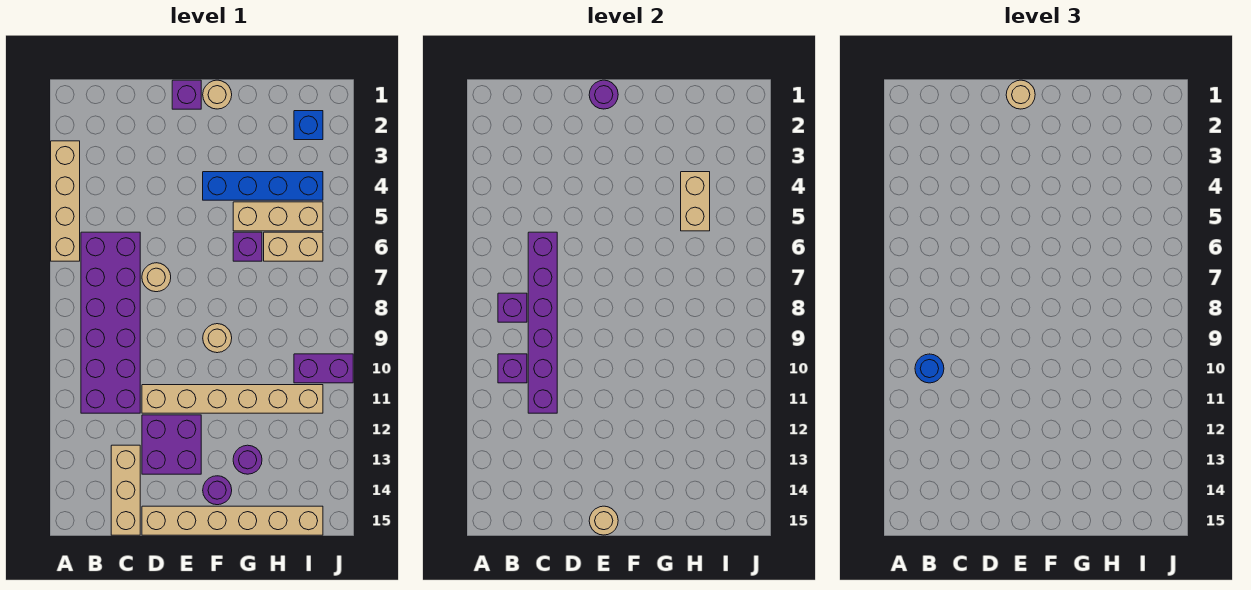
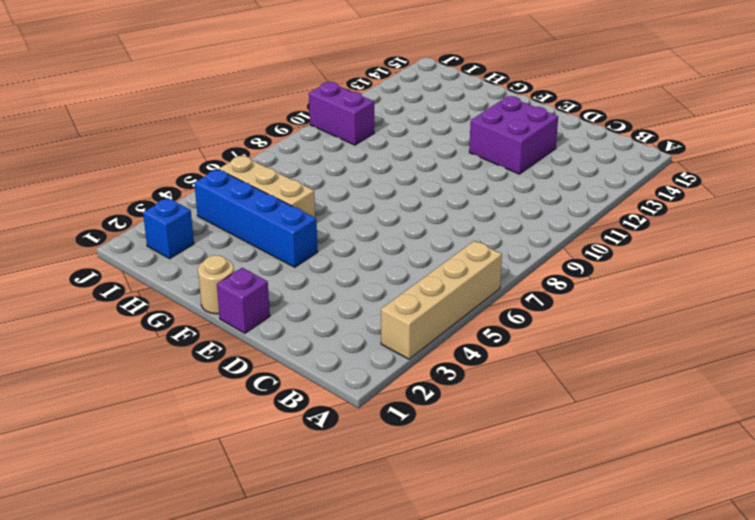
none -> purple brick B6:C11 level 1
none -> tan brick C13:C15 level 1
none -> tan round brick D7 level 1

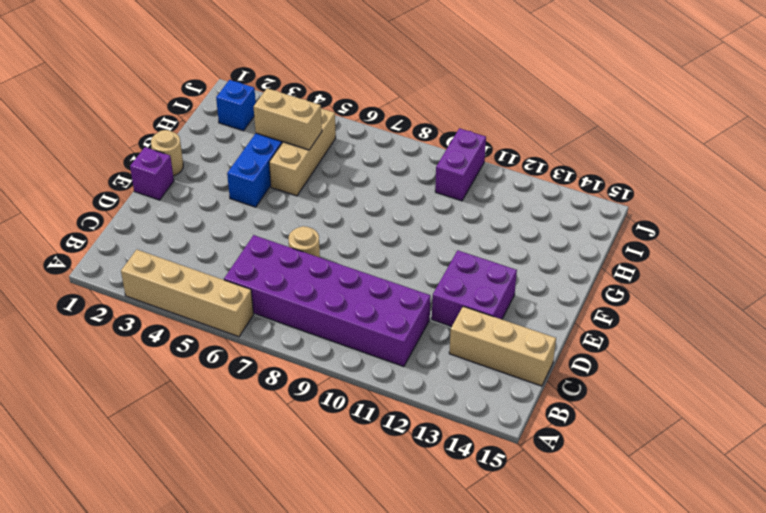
none -> tan brick D11:I11 level 1
none -> tan brick D15:I15 level 1
none -> tan round brick F9 level 1

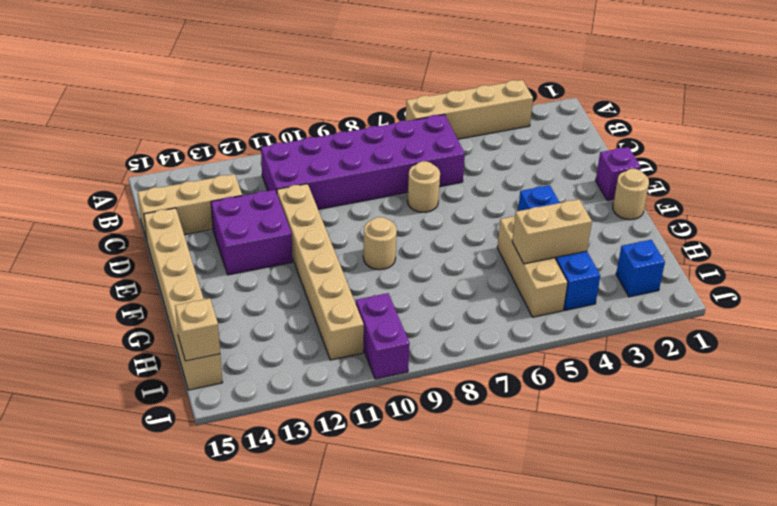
tan brick I15 level 2 -> none
none -> purple round brick F14 level 1
none -> purple brick G6 level 1
none -> purple round brick G13 level 1

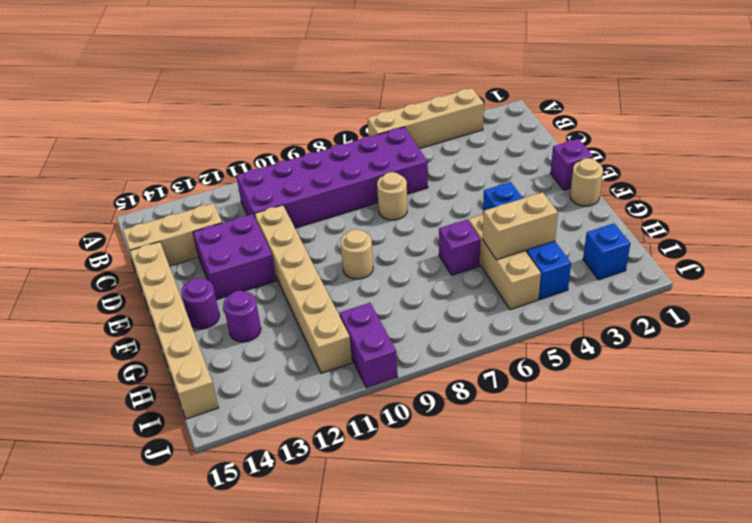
none -> tan brick H6:I6 level 1
none -> purple brick B8 level 2
none -> purple brick B10 level 2

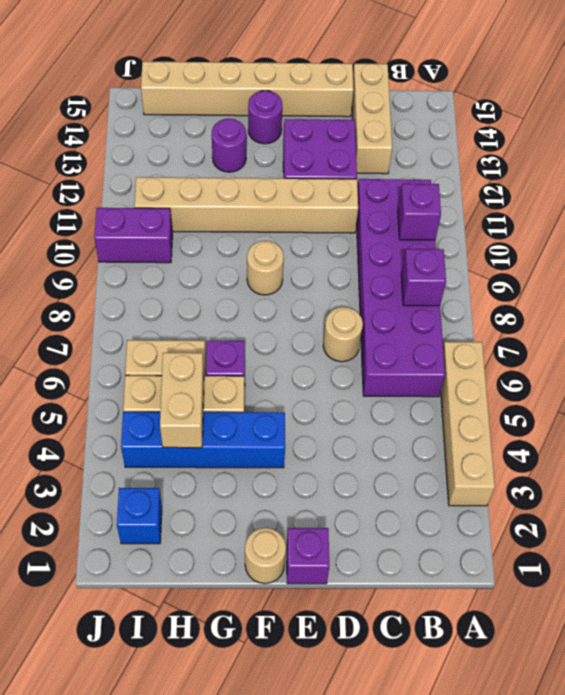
none -> purple brick C6:C11 level 2
none -> purple round brick E1 level 2
none -> tan round brick E15 level 2

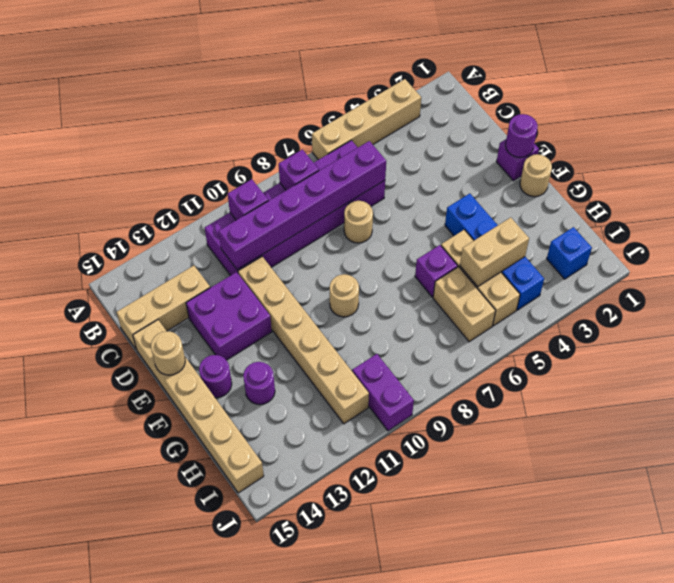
none -> blue round brick B10 level 3
none -> tan round brick E1 level 3

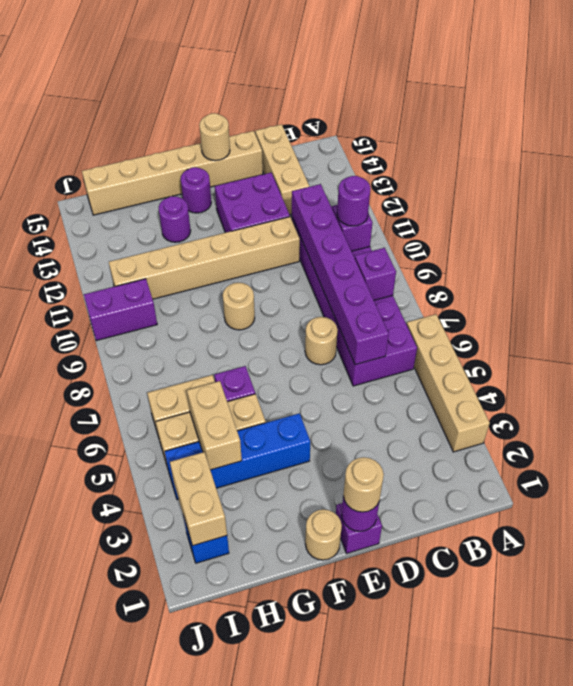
purple round brick B10 level 3 -> blue round brick B10 level 3
tan brick I2:I3 level 2 -> none

